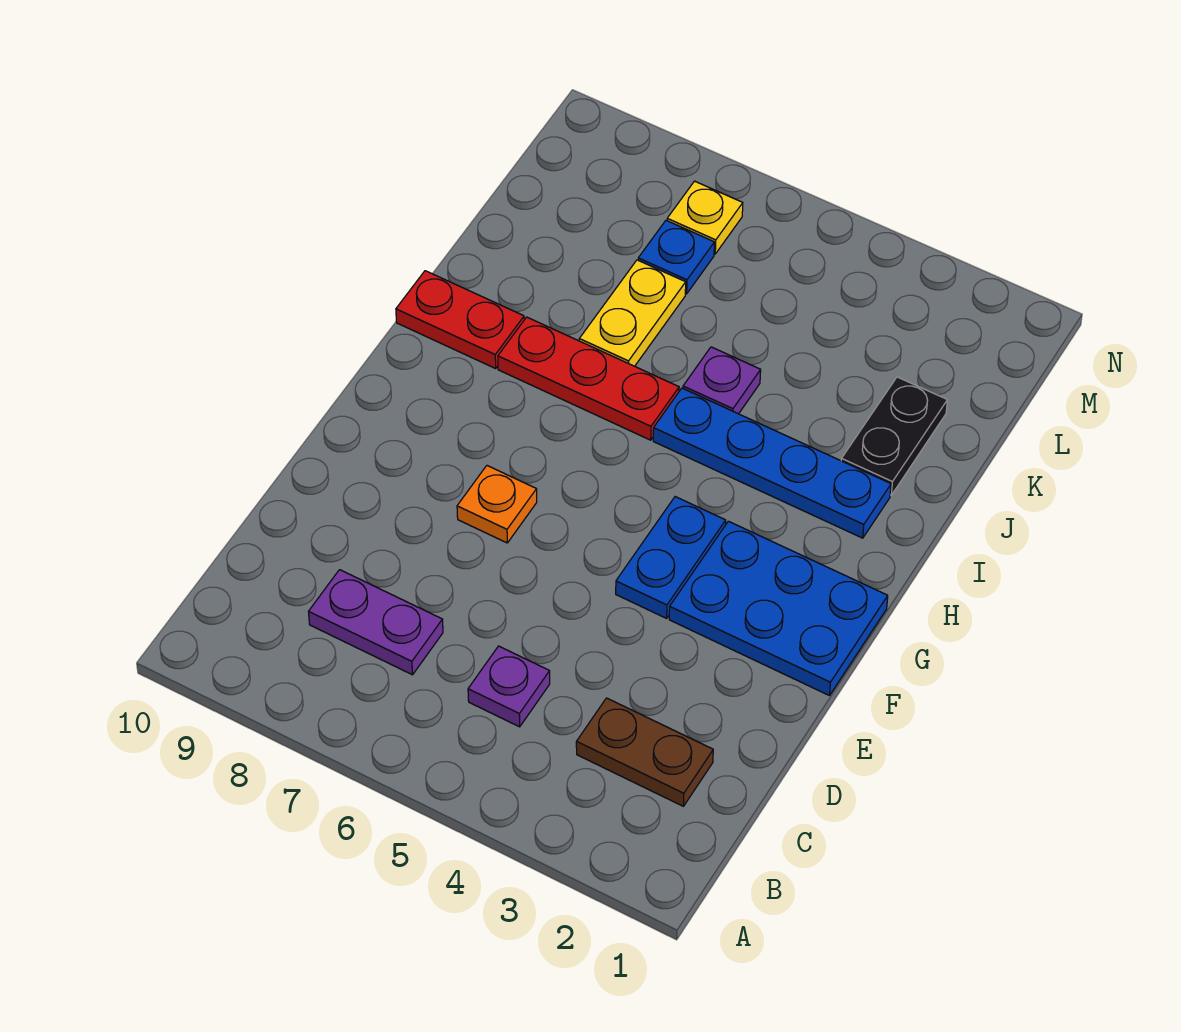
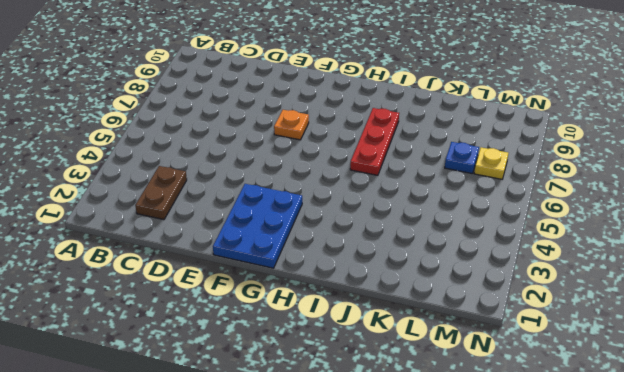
none -> purple plate C5 level 1
none -> purple plate C7:C8 level 1
none -> blue plate F4:G4 level 1

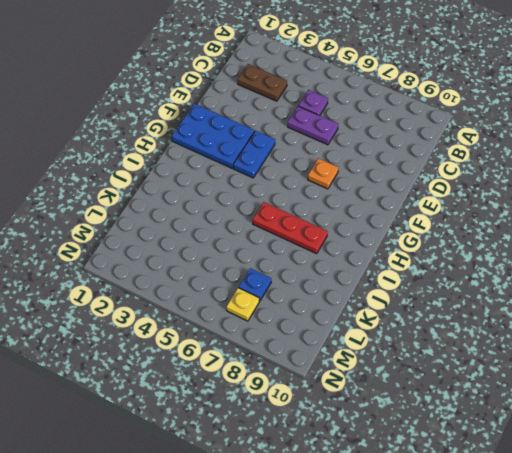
purple plate D5:D6 level 1 -> purple plate C7:C8 level 1
none -> blue plate I2:I5 level 1
none -> red plate I9:I10 level 1
none -> black plate J2:K2 level 1

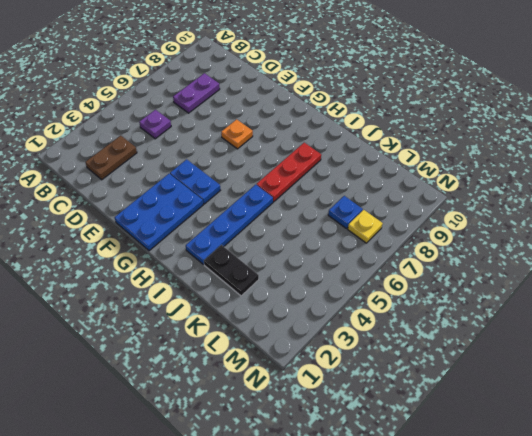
none -> red plate I9:I10 level 1
none -> purple plate J5 level 1
none -> yellow plate J7:K7 level 1

